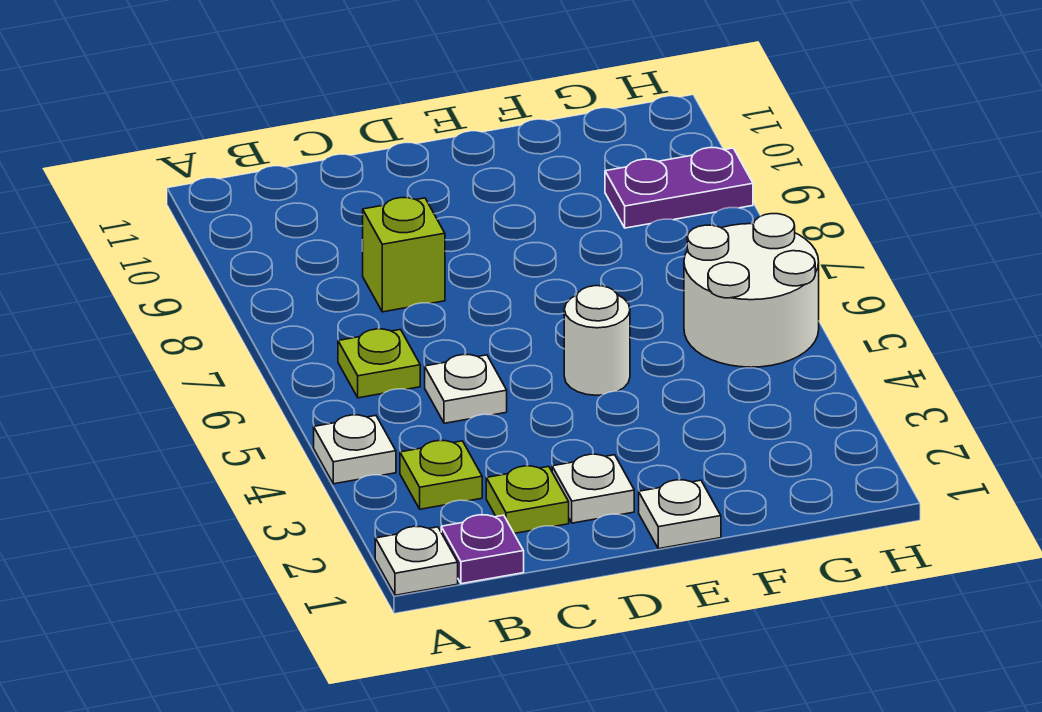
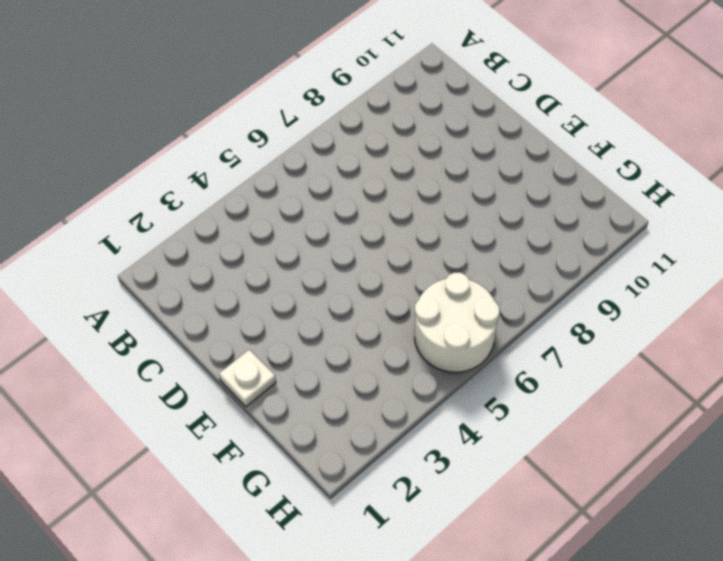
none -> white plate A1 level 1
none -> white plate A4 level 1
none -> purple plate B1 level 1

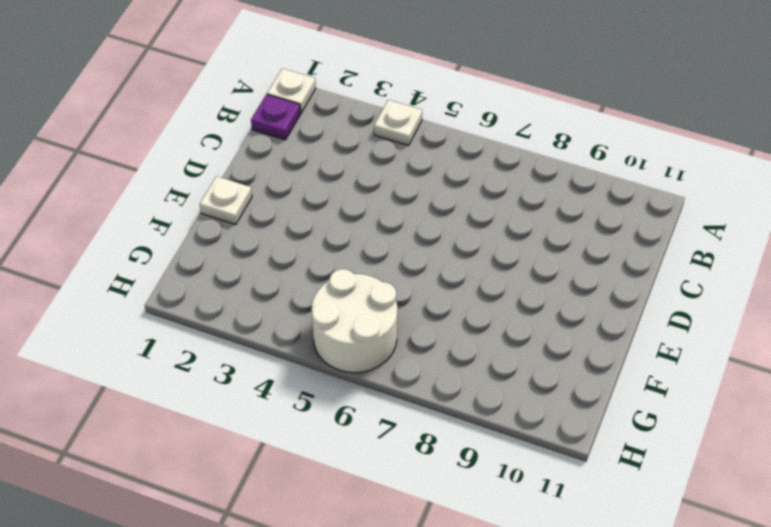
none -> lime plate B3 level 1
none -> lime plate B6 level 1
none -> lime plate C2 level 1

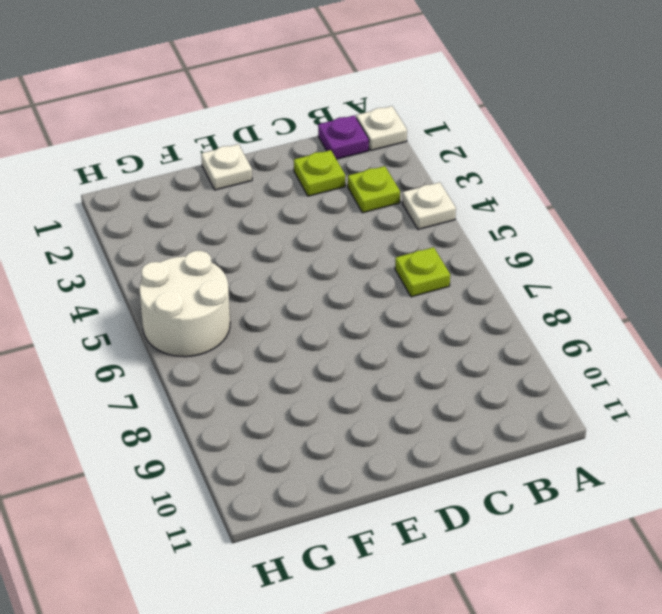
none -> white plate C5 level 1
none -> lime brick C8 level 1
none -> white plate D2 level 1

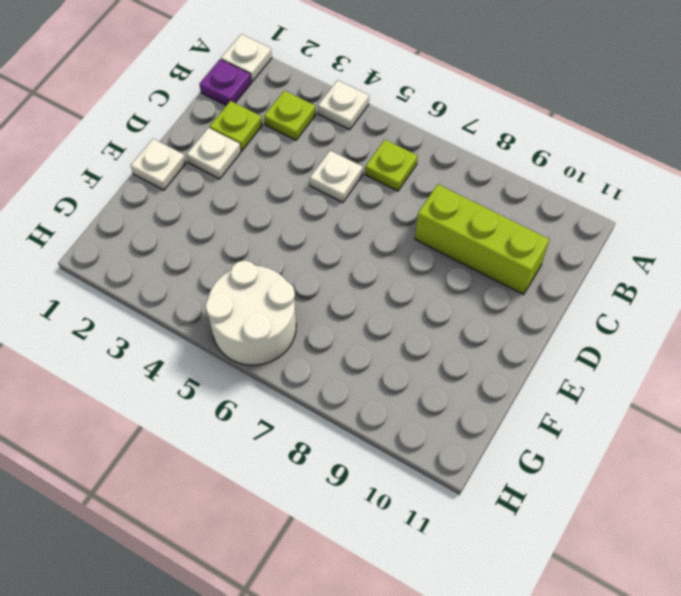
lime brick C8:C10 level 1 -> lime brick C8 level 1
none -> white round brick E5 level 1
none -> purple plate G9:H9 level 1

